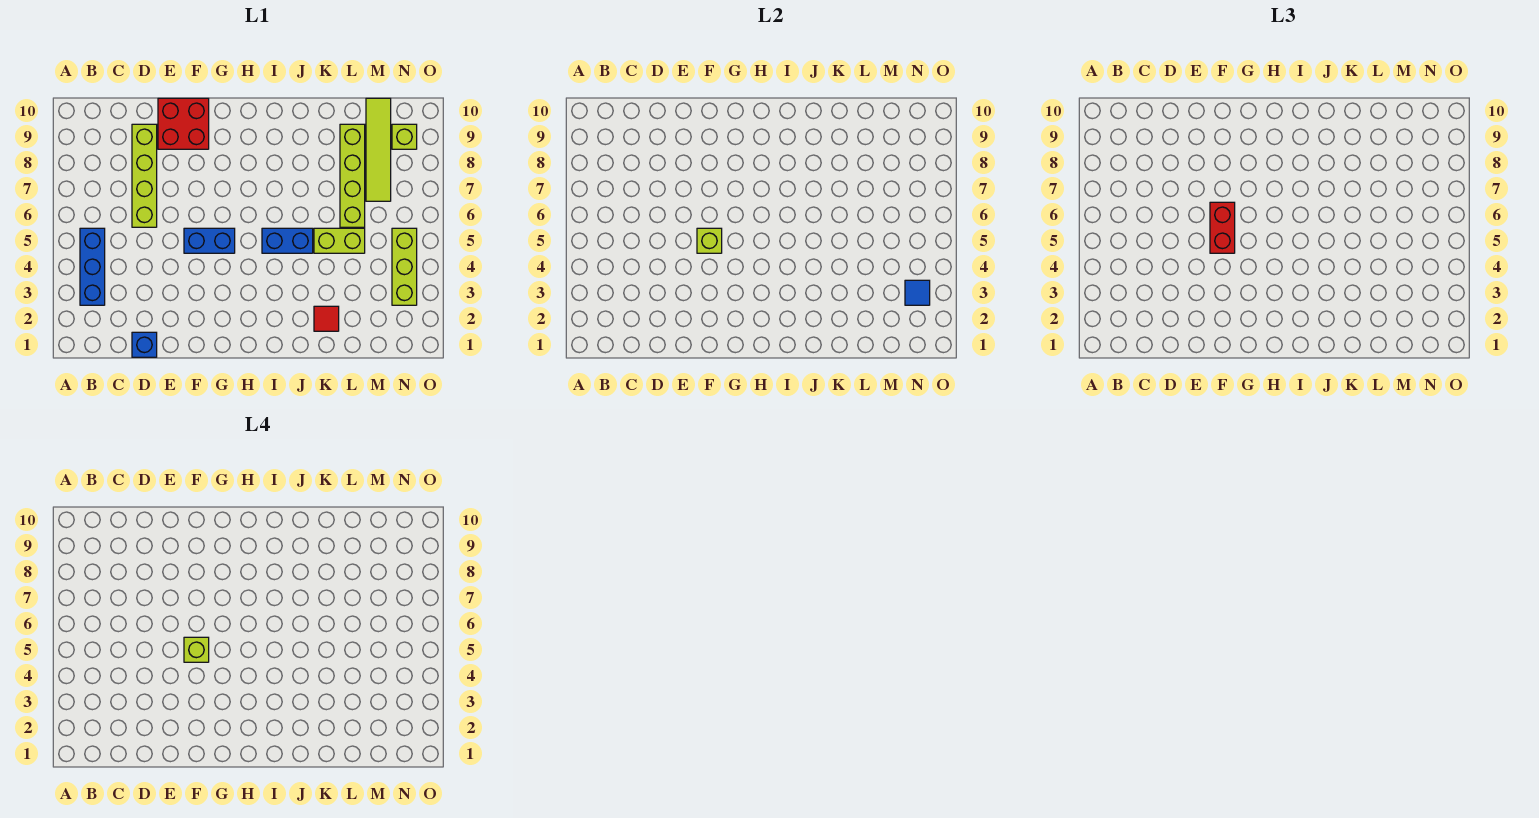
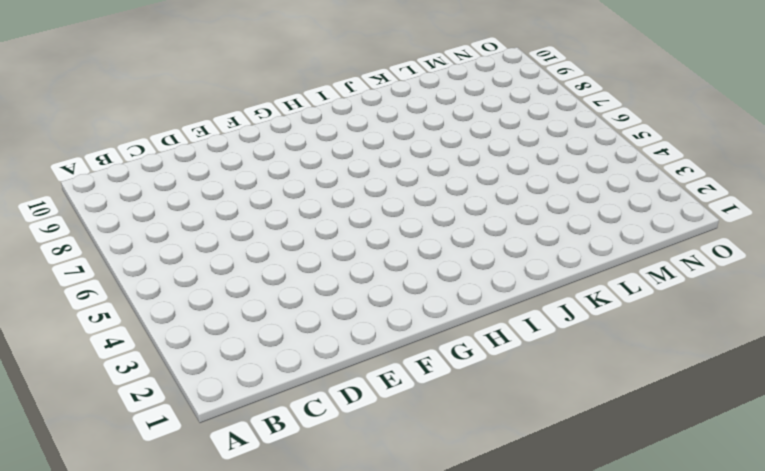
none -> blue brick B3:B5 level 1
none -> blue brick D1 level 1
none -> lime brick D6:D9 level 1

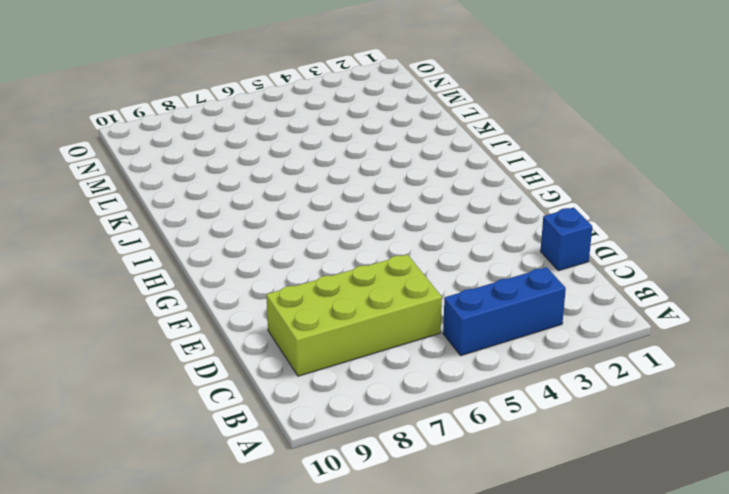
lime brick C6:D9 level 1 -> lime brick D6:D9 level 1
none -> red brick E9:F10 level 1
none -> blue brick F5:G5 level 1
none -> blue brick I5:J5 level 1

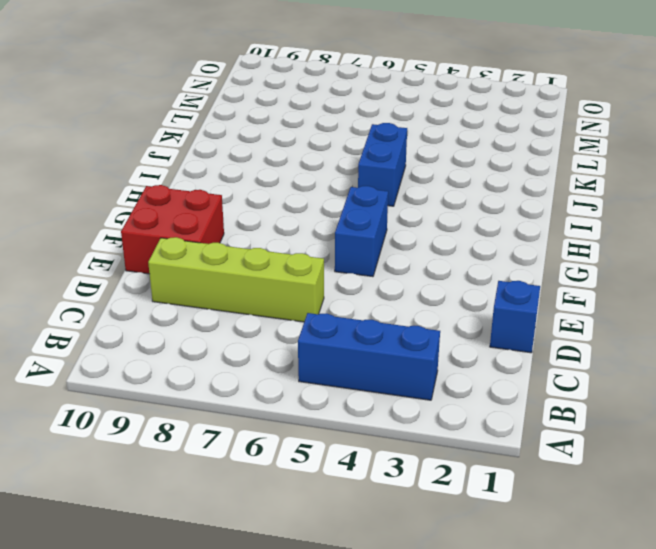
none -> red tile K2 level 1
none -> lime brick K5:L5 level 1
none -> lime brick L6:L9 level 1

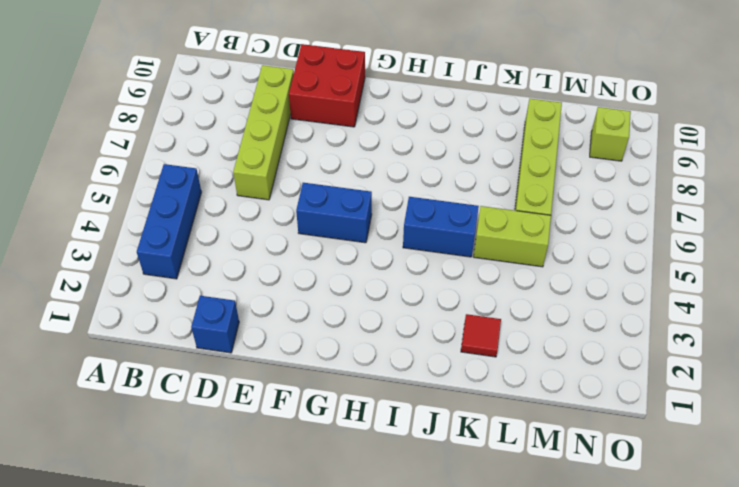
none -> lime tile M7:M10 level 1
none -> lime brick N3:N5 level 1
none -> lime brick F5 level 2

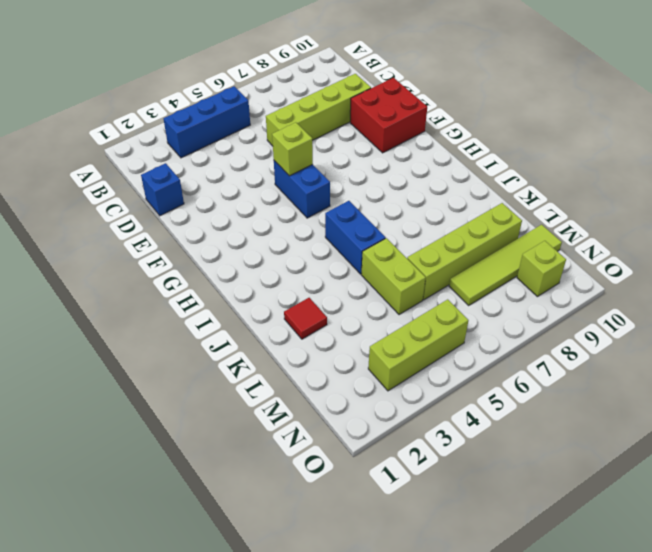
none -> blue tile N3 level 2
none -> red brick F5:F6 level 3
none -> lime brick F5 level 4

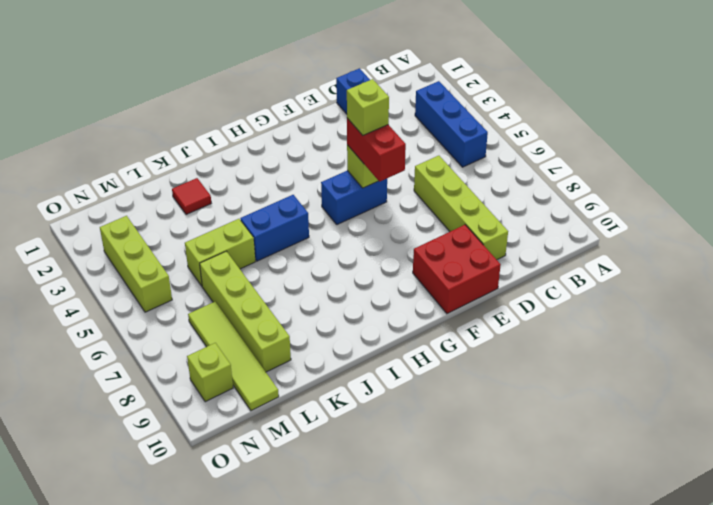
none -> blue tile N3 level 2

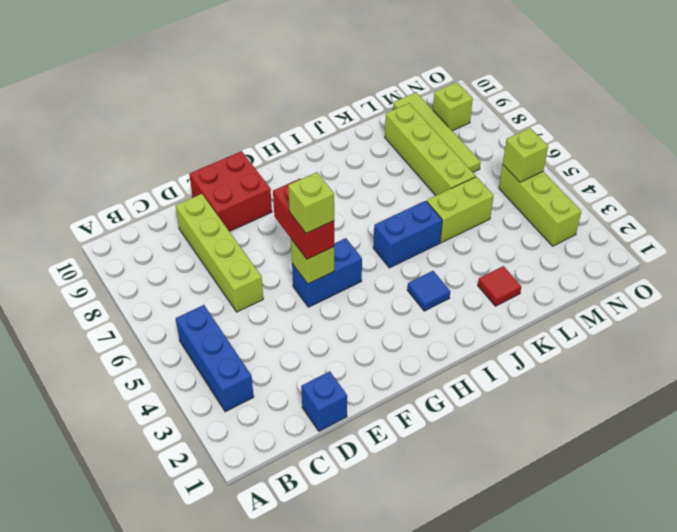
blue tile I3 level 1 -> blue tile N3 level 2
lime brick N5 level 2 -> none

